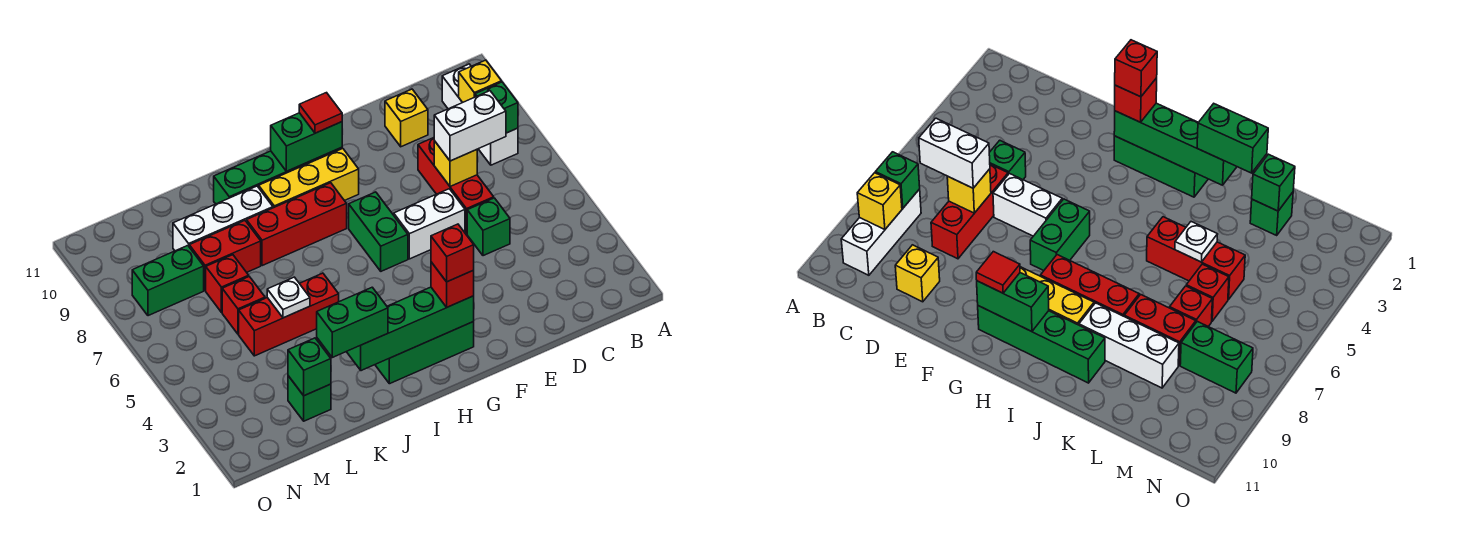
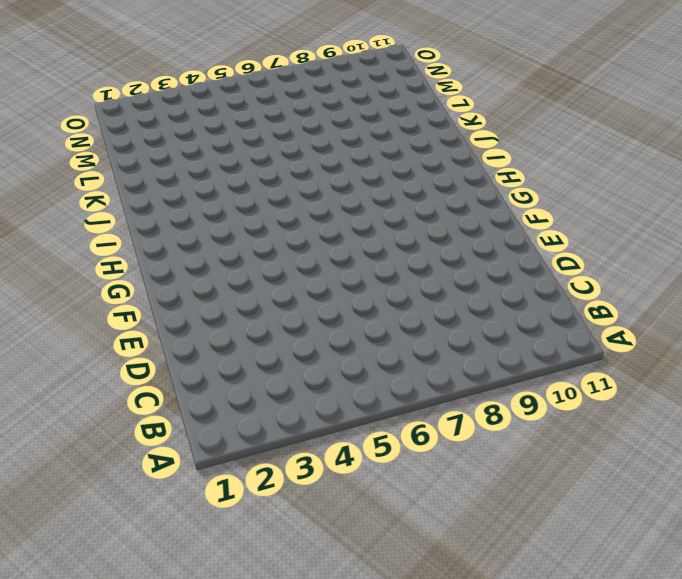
none -> white brick B8:B10 level 1
none -> green brick D5 level 1
none -> red brick D6:D8 level 1

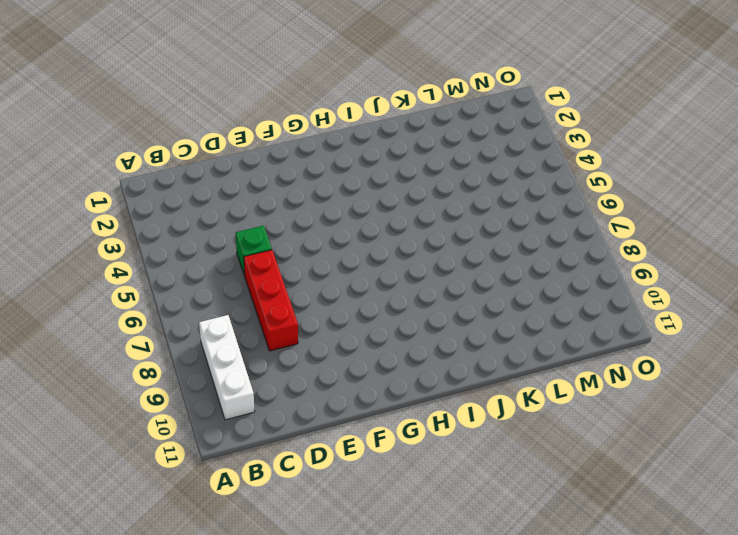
none -> yellow brick D10 level 1
none -> white brick E6:F6 level 1
none -> green brick G2:I2 level 1

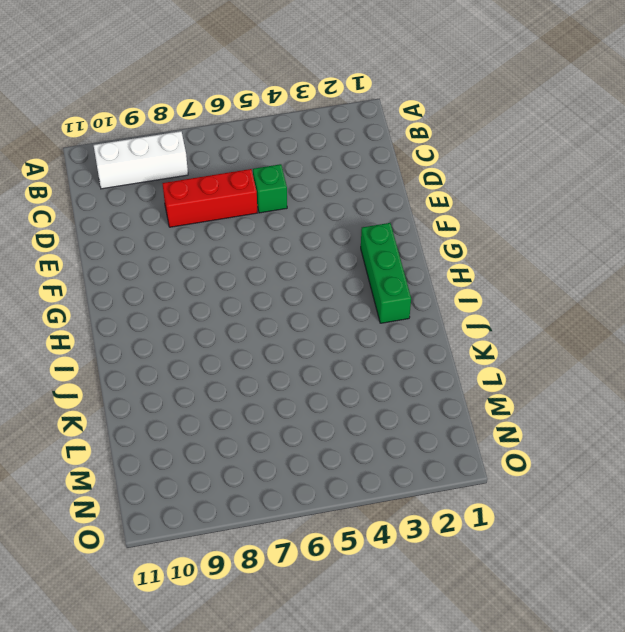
none -> yellow brick D10 level 1
none -> white brick E6:F6 level 1
none -> green brick G6:G7 level 1

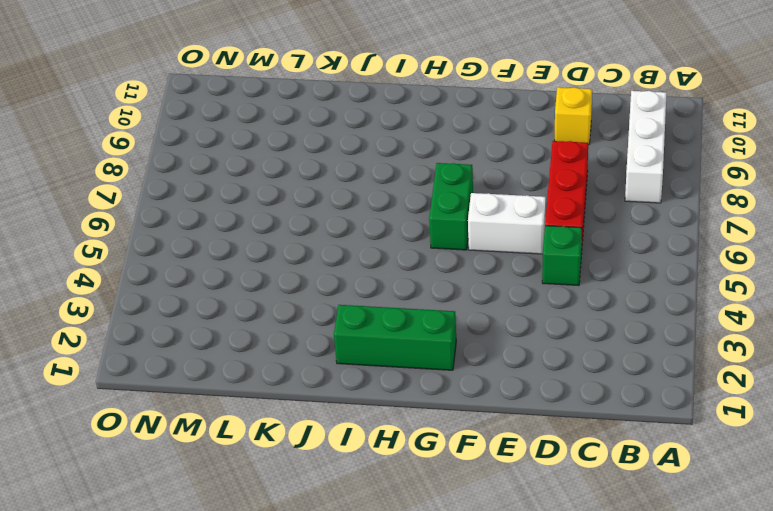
none -> yellow brick G9:I9 level 1
none -> green brick G10:J10 level 1
none -> red brick H8:J8 level 1

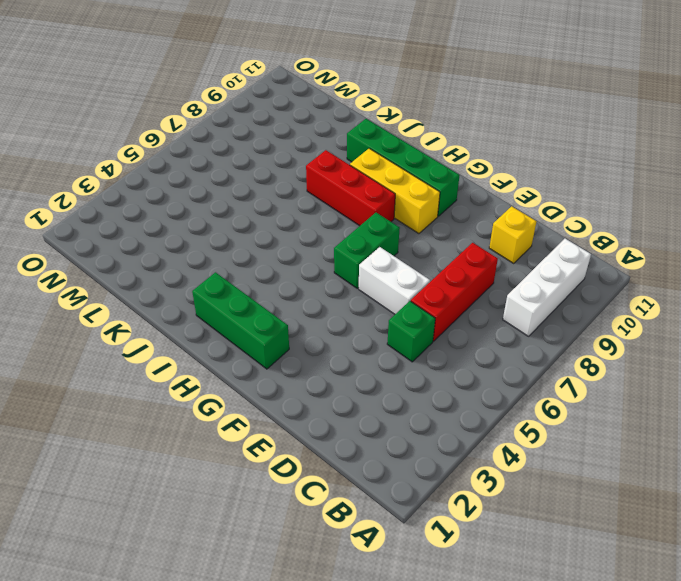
none -> red brick J5:L5 level 1
none -> white brick J9:L9 level 1
none -> red brick K8:L8 level 1

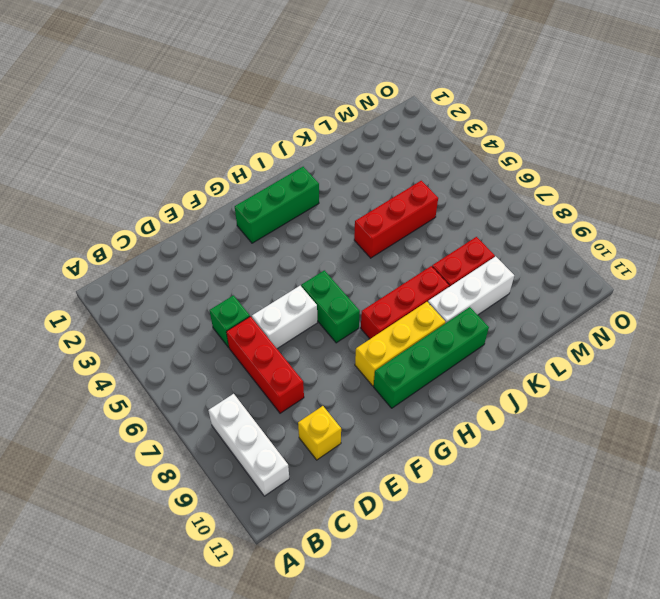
none -> green brick L2 level 1
none -> red brick L6 level 1
none -> red brick L7 level 1

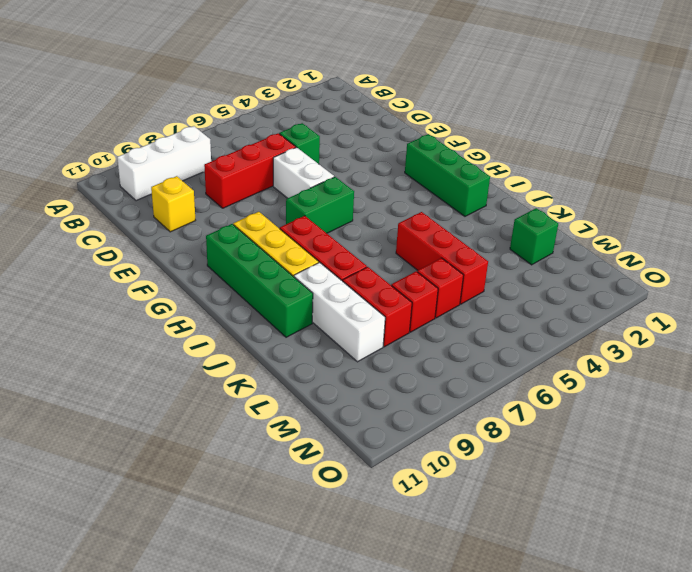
none -> green brick M8:N8 level 1
none -> green brick B8 level 2
none -> yellow brick B9 level 2

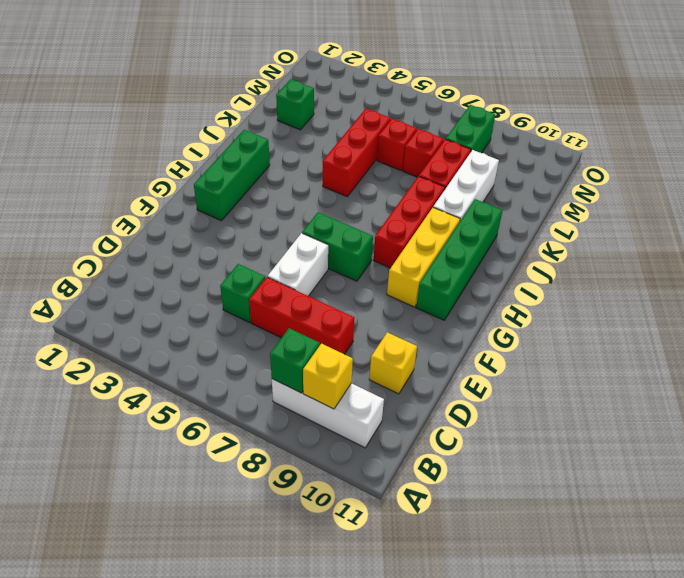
none -> yellow brick D7 level 2
none -> green brick G2:J2 level 2
none -> green brick G10:H10 level 2

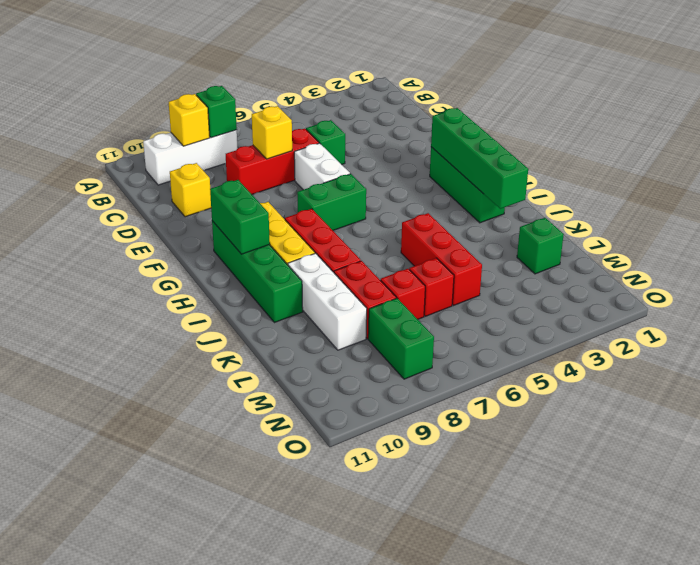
none -> white plate K5 level 2
none -> green brick L2 level 2
none -> white brick C7:D7 level 3

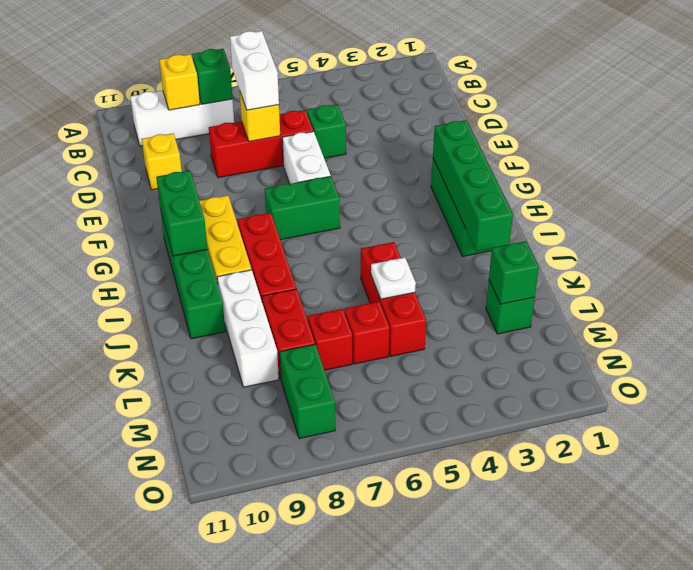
none -> red brick G2 level 3
none -> red tile G10 level 3
none -> green brick J2:K2 level 3

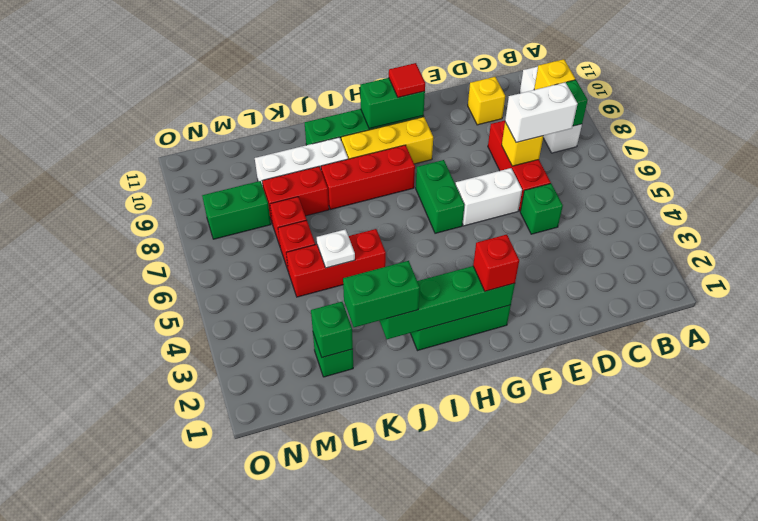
none -> red brick G2 level 4

